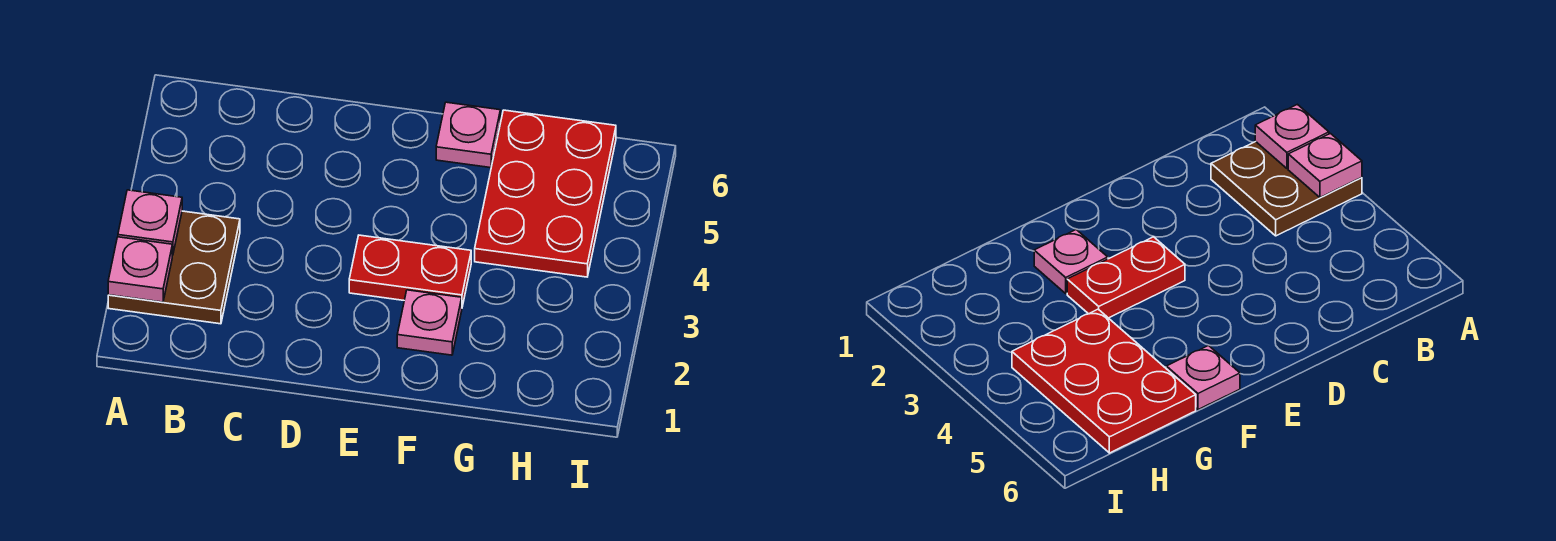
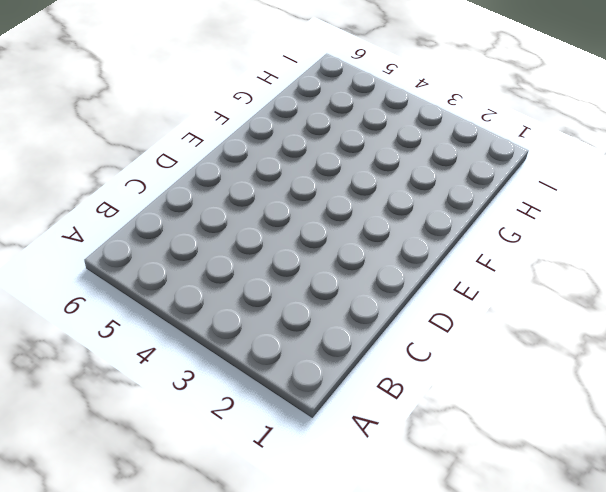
none -> brown plate A2:B3 level 1
none -> red plate E3:F3 level 1

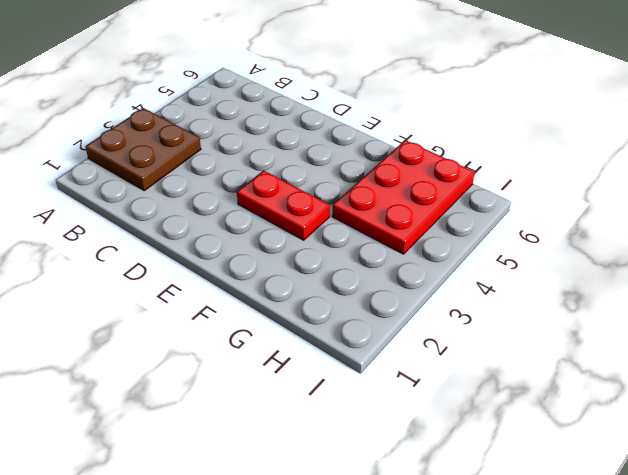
none -> pink plate F2 level 1
none -> pink plate F6 level 1

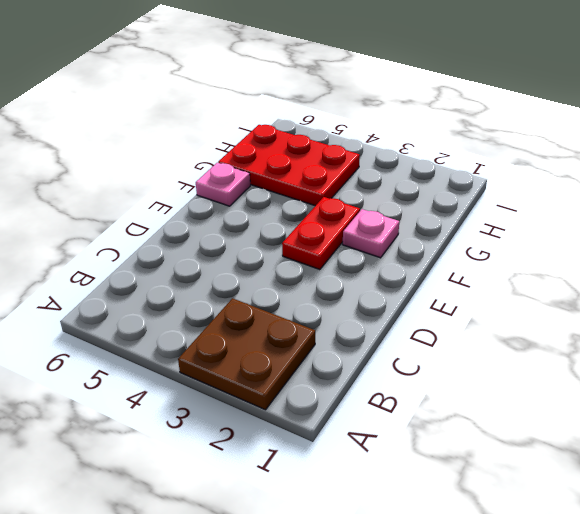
none -> pink plate A2 level 2
none -> pink plate A3 level 2

